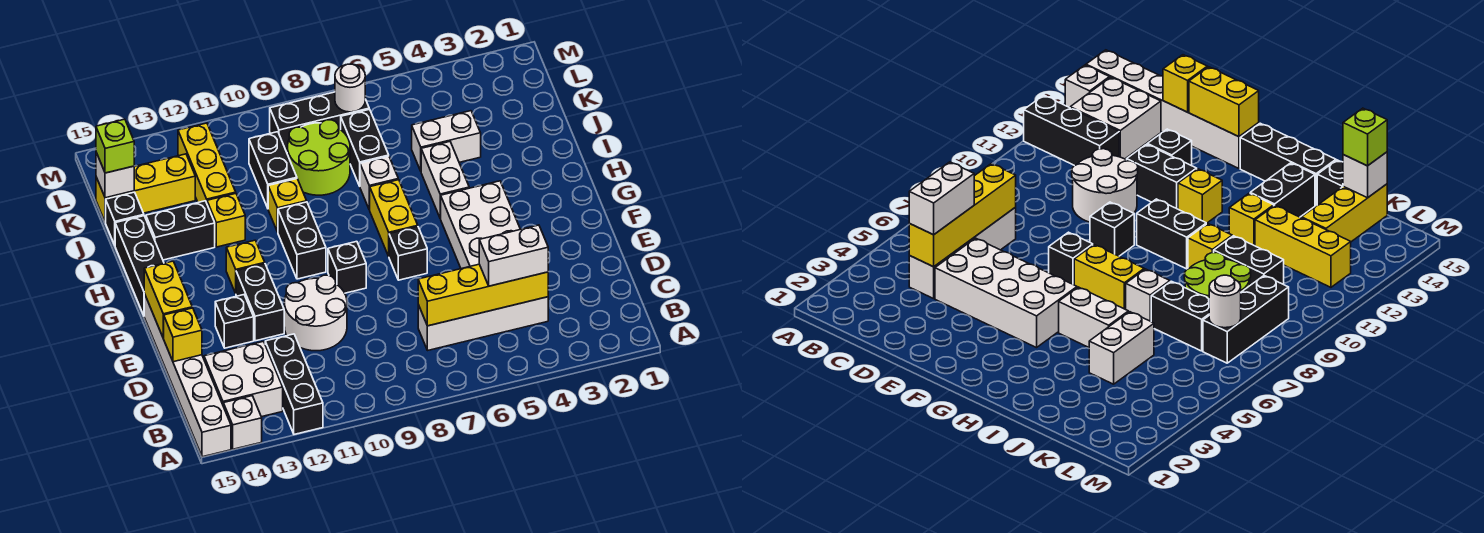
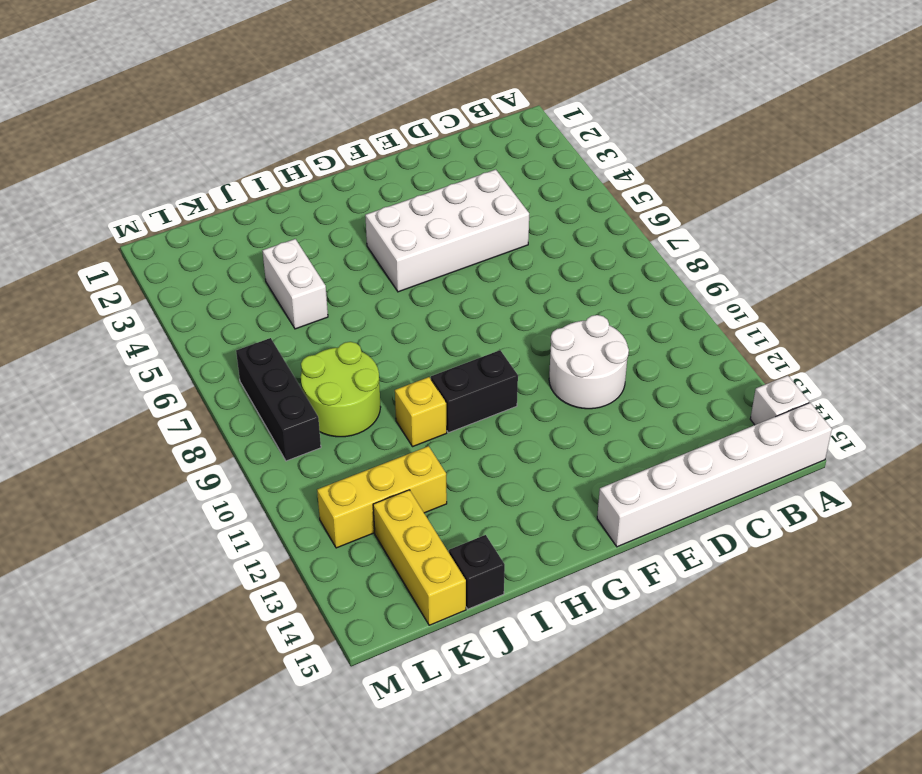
none -> black brick A12:C12 level 1
none -> white brick B13:C14 level 1
none -> white brick C4:C7 level 1
none -> black brick E12:F12 level 1

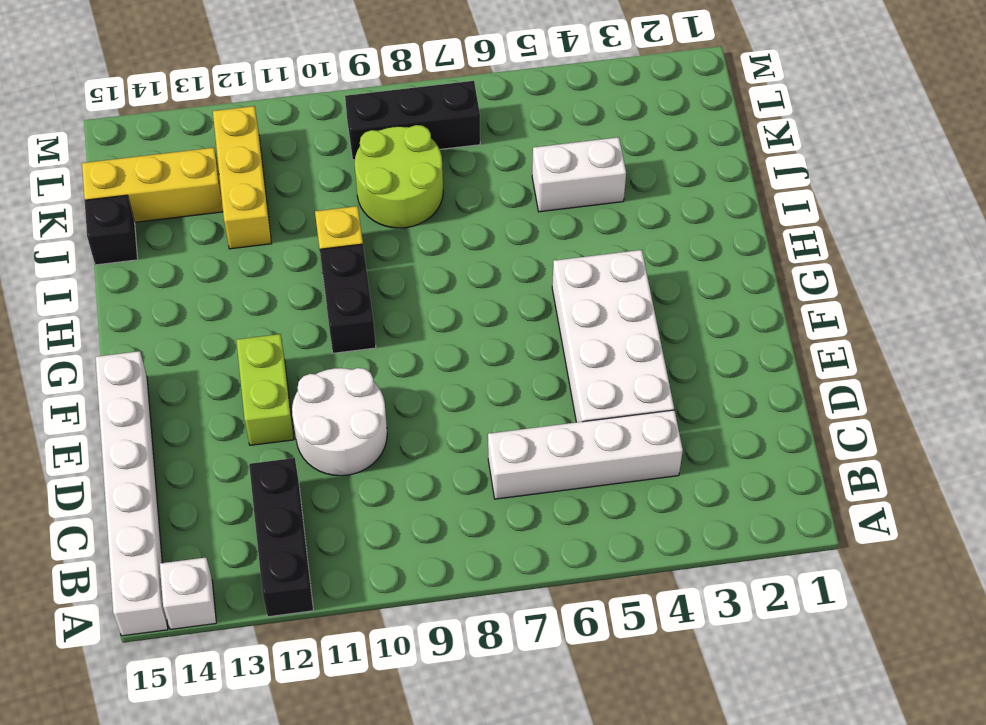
lime brick E12:F12 level 1 -> black brick E12:F12 level 1
none -> white brick B13:C14 level 1
none -> black brick E13 level 1
none -> black brick F7 level 1
none -> black brick F9 level 1

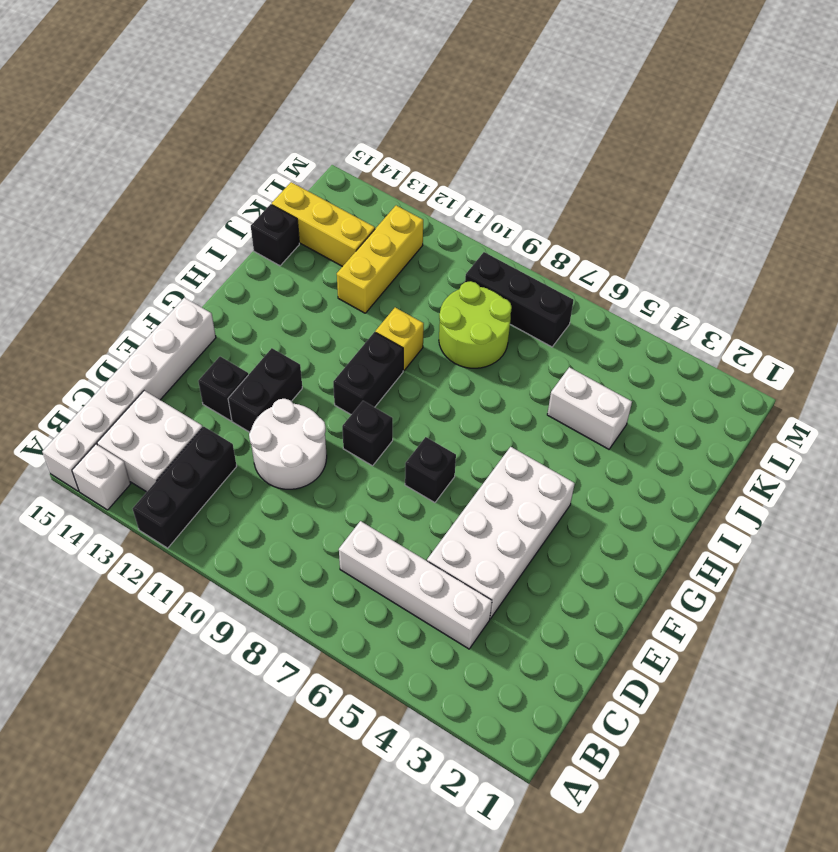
none -> yellow brick G7:H7 level 1
none -> yellow brick G12 level 1
none -> black brick G15:I15 level 1
none -> white brick H5:I5 level 1

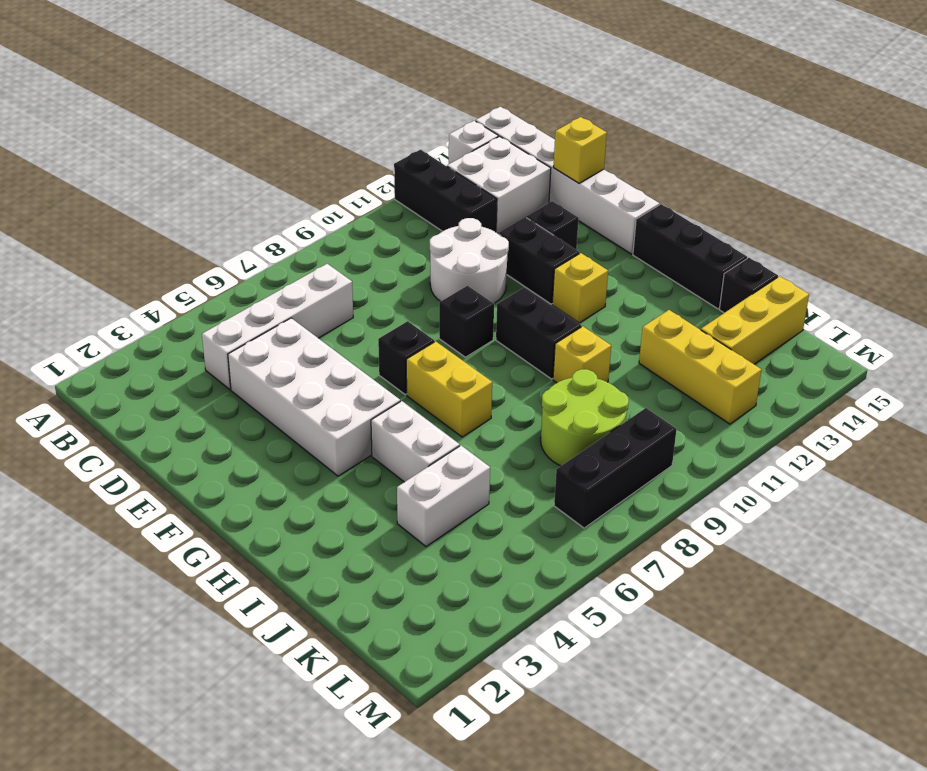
none -> white brick I7 level 1
none -> yellow brick I12 level 1
none -> black brick I13:I14 level 1
none -> black brick J7:K7 level 1

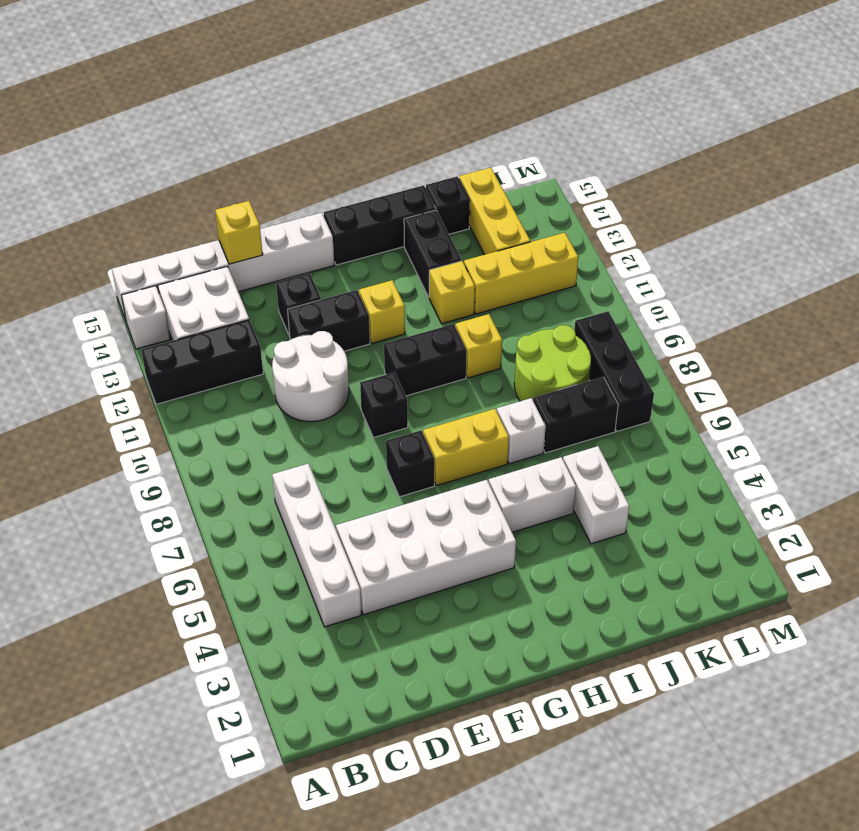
none -> black brick J10:K10 level 1
none -> yellow brick C4:C7 level 2
none -> yellow brick E15:F15 level 2
none -> white brick K15 level 2

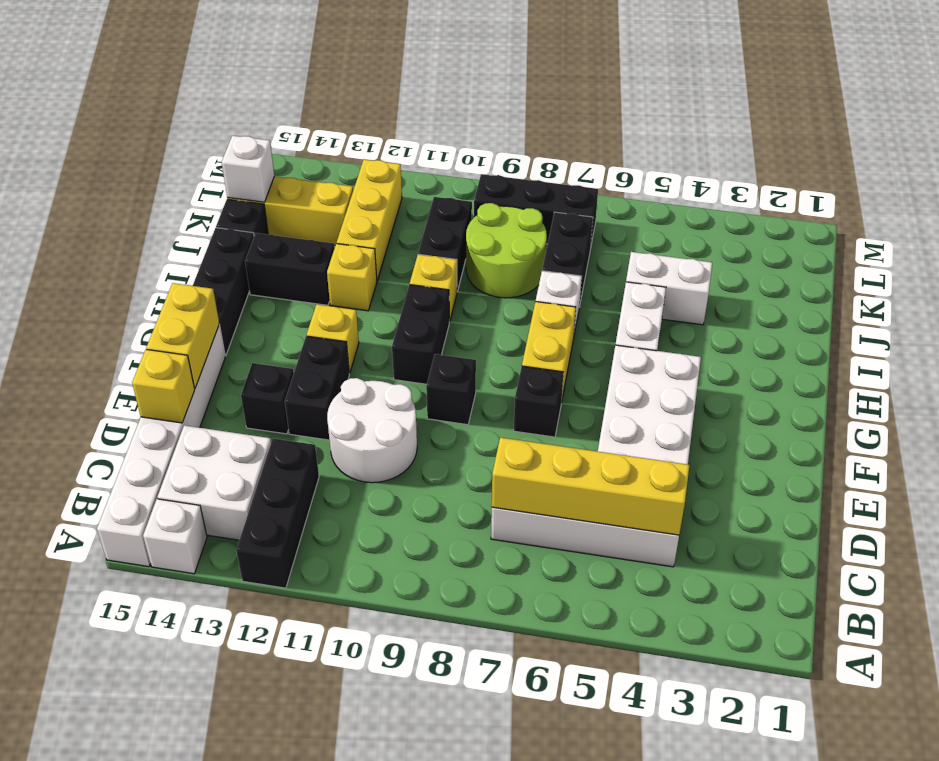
none -> white round brick L7 level 2
none -> white brick C4:C5 level 3
none -> lime brick K15 level 3

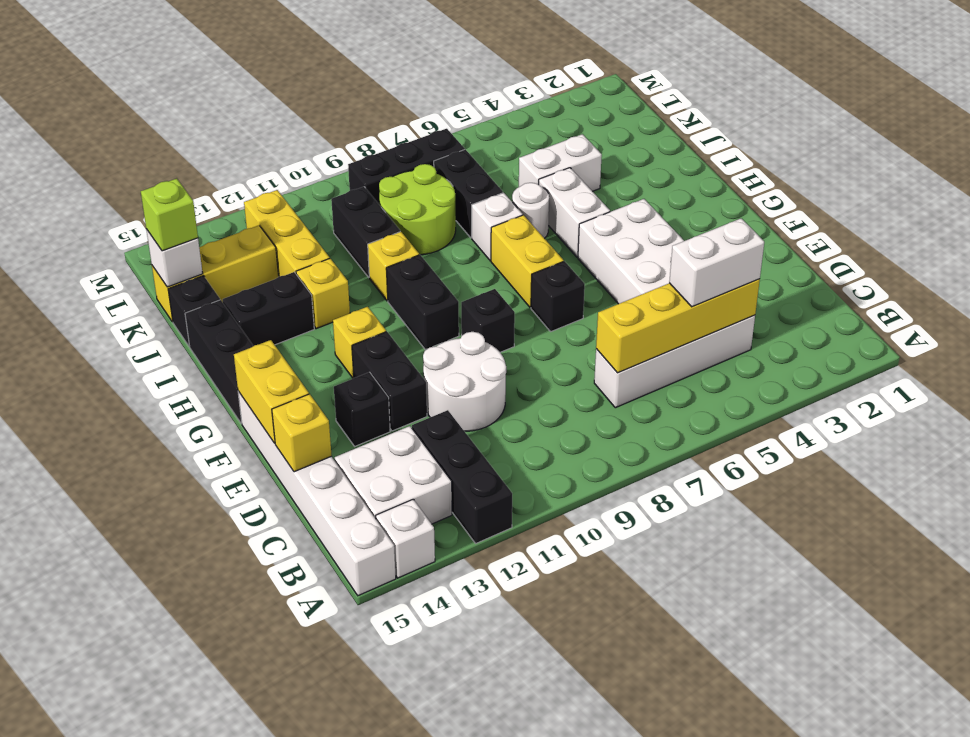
white round brick I6 level 1 -> white round brick L7 level 2

